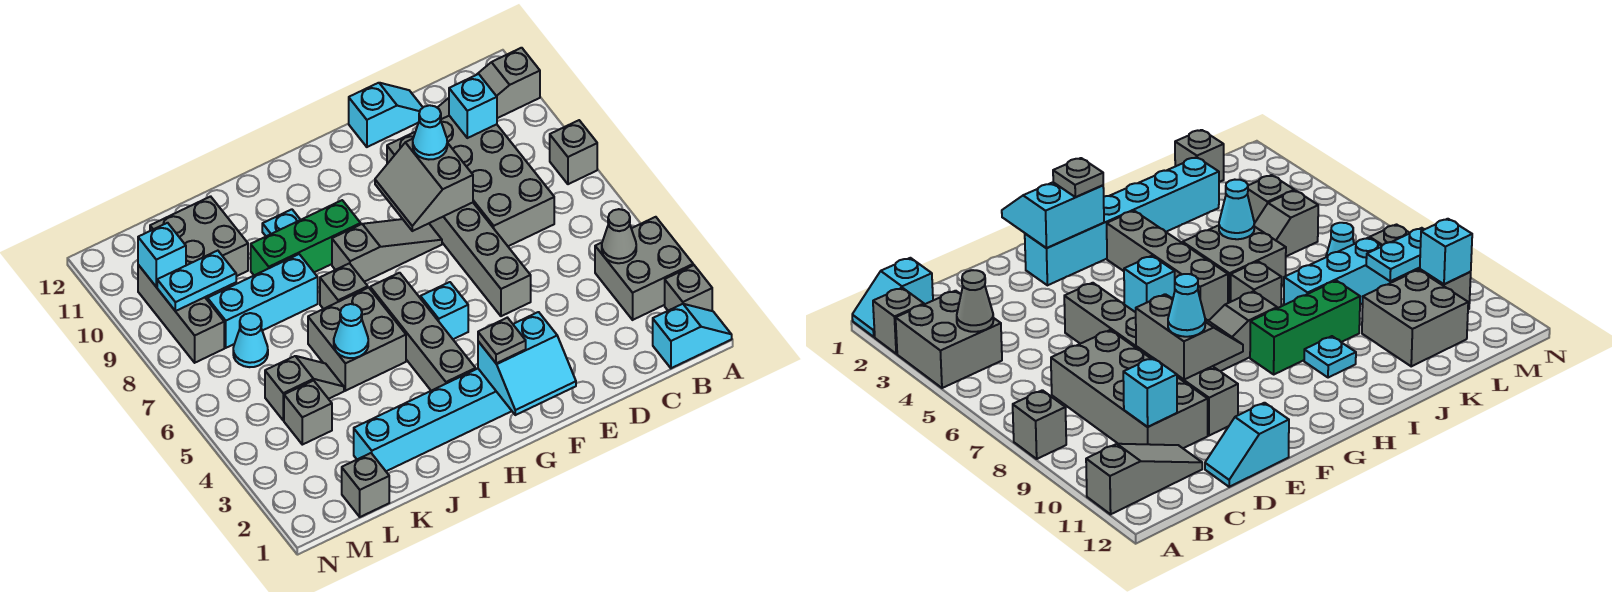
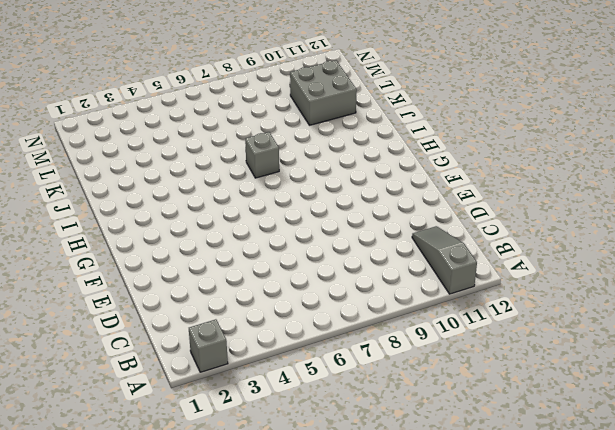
none -> cyan slope A1:B1 level 1 top B
none -> grey brick A3:B4 level 1
none -> grey brick A8 level 1
none -> grey brick C7:D10 level 1

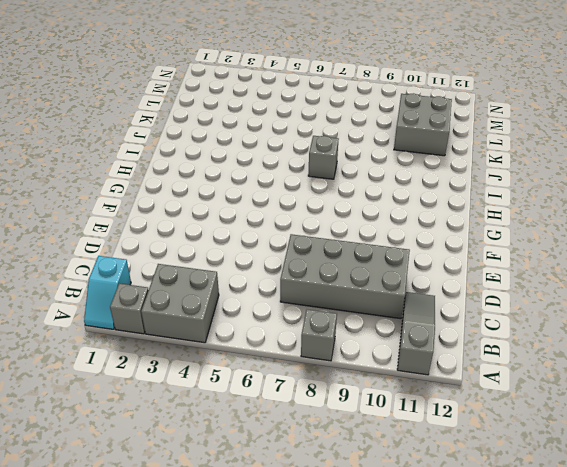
none -> cyan slope D12:E12 level 1 top E
none -> grey brick E5:E10 level 1
none -> cyan brick F2:K2 level 1
none -> grey slope F8:H8 level 1 top H

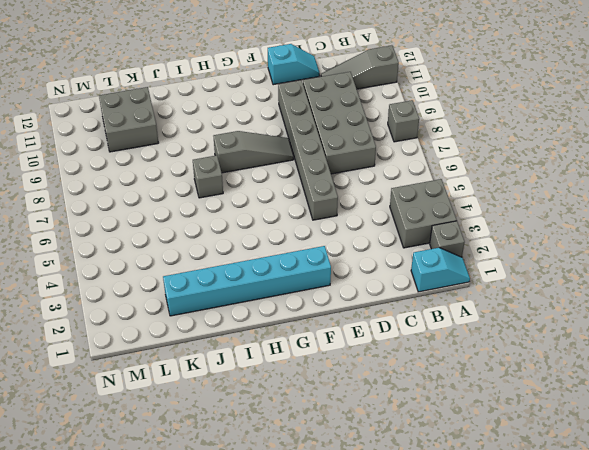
none -> cyan brick G5 level 1
none -> grey brick H3:H6 level 1
none -> green brick H9:J9 level 1
none -> grey brick I5:J6 level 1

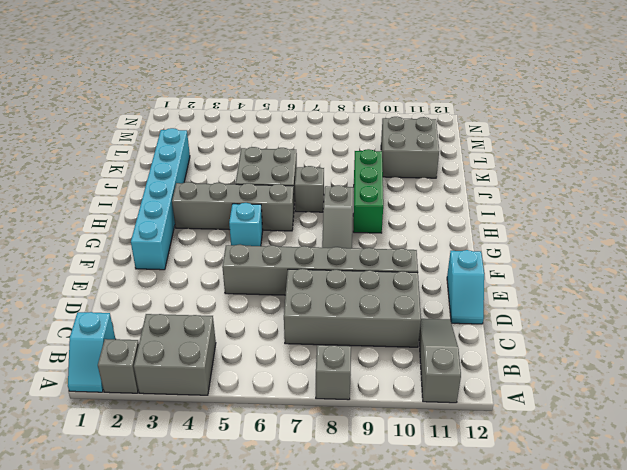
none -> cyan plate I10 level 1
none -> cyan brick J8:L8 level 1
none -> grey slope K5:L5 level 1 top L
none -> grey brick L1 level 1

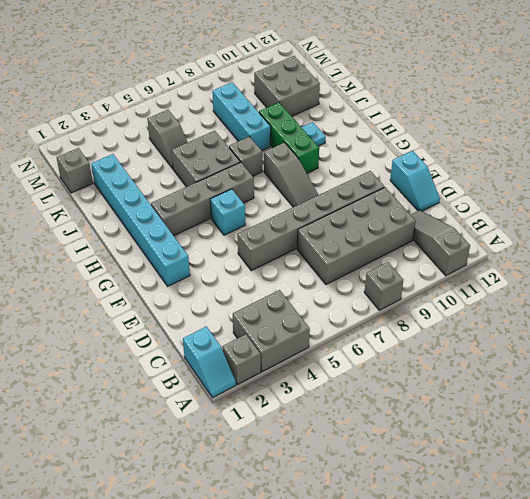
none -> grey brick L4 level 1
none -> cyan cone L7 level 1
none -> grey brick M8:M10 level 1
none -> grey cone B4 level 2

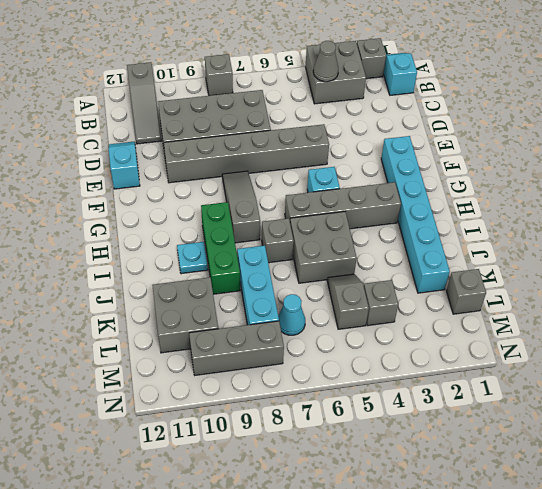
none -> cyan brick C10 level 2
none -> grey slope E8:F9 level 2 top E
none -> cyan slope F1:G2 level 2 top 2
none -> cyan cone J5 level 2

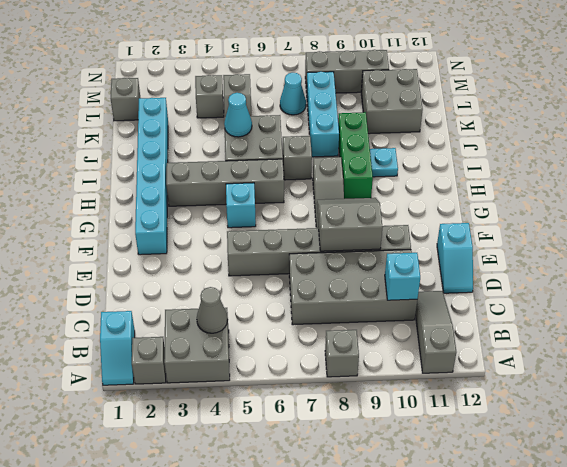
none -> cyan slope F1:G2 level 2 top 2
none -> cyan plate L9:M9 level 2
none -> cyan brick M10 level 2
none -> cyan cone E9 level 3

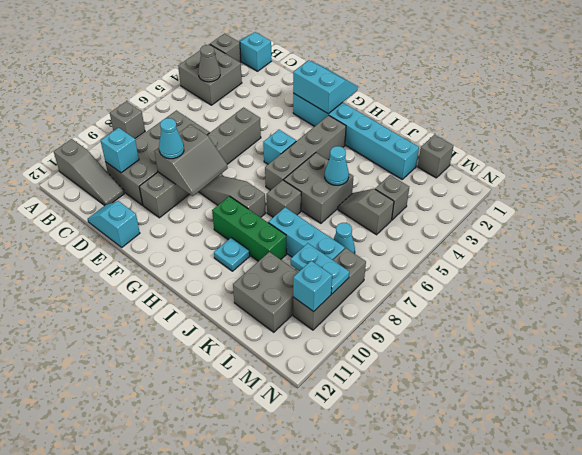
none -> grey plate G2 level 3

